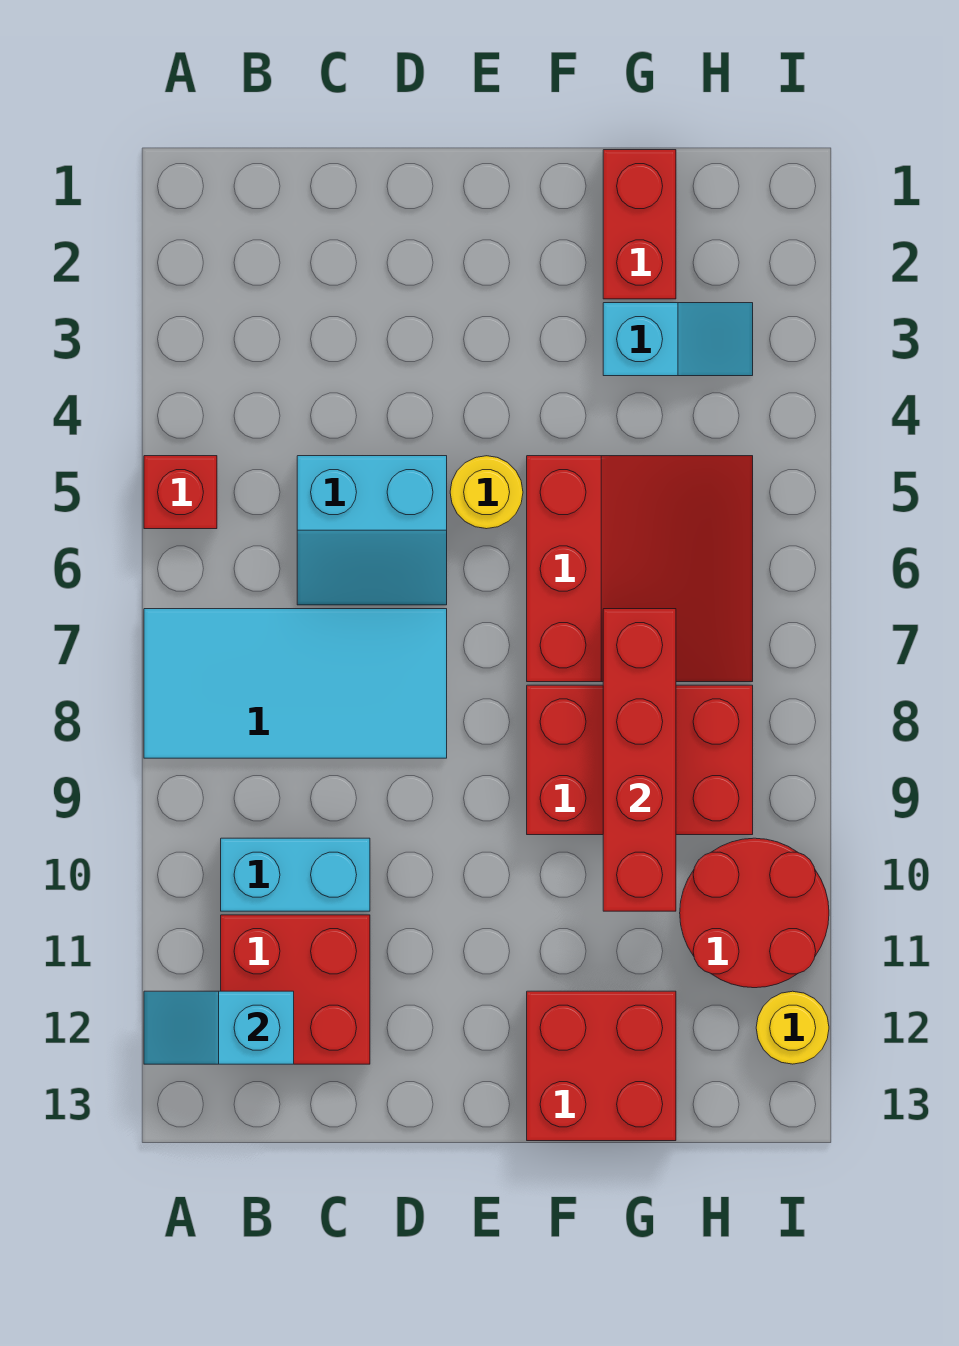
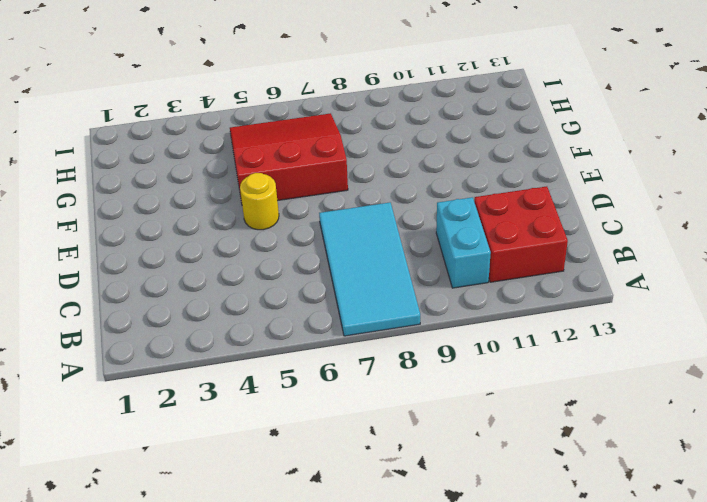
none -> red brick A5 level 1
none -> cyan slope C5:D6 level 1 top 5
none -> red brick F8:H9 level 1

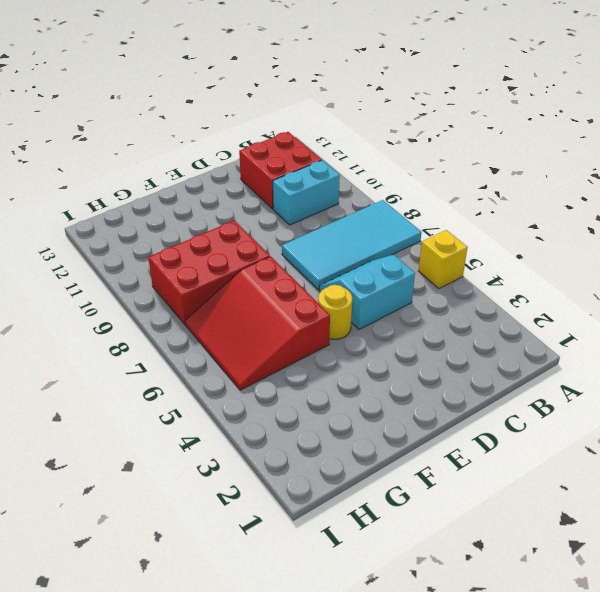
yellow brick A5 level 1 -> red brick A5 level 1
none -> red brick F12:G13 level 1
none -> red brick G1:G2 level 1
none -> cyan slope G3:H3 level 1 top G

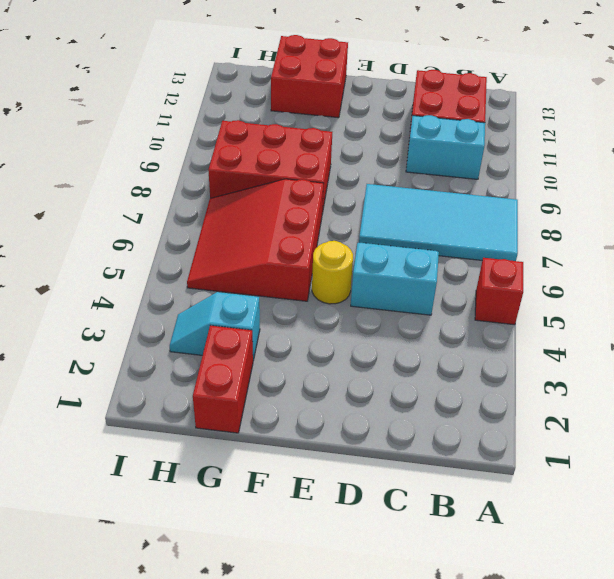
none -> red round brick H10:I11 level 1
none -> yellow round brick I12 level 1
none -> cyan slope A12:B12 level 2 top B

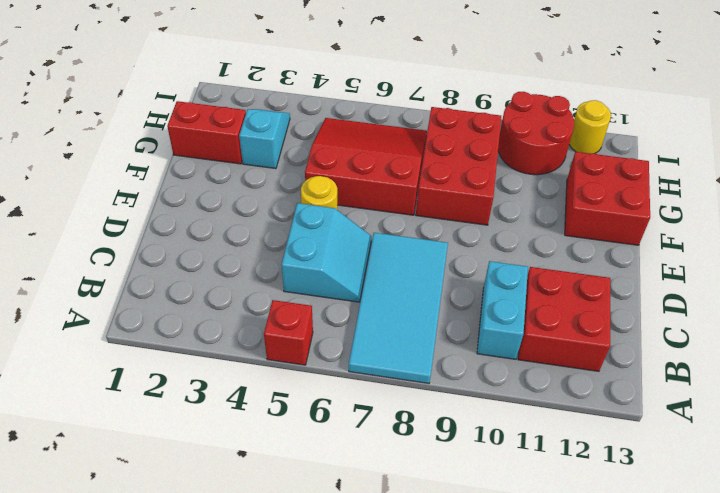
none -> cyan slope A12:B12 level 2 top B
none -> red brick G7:G10 level 2

